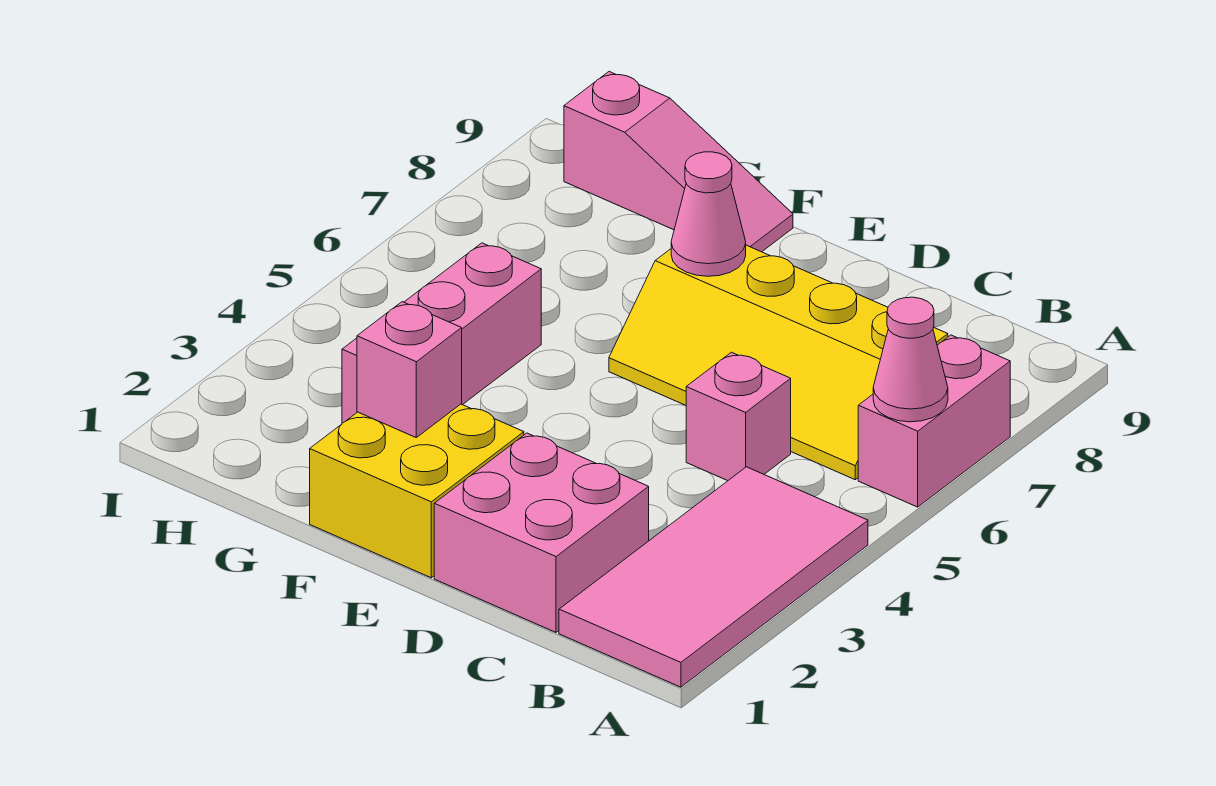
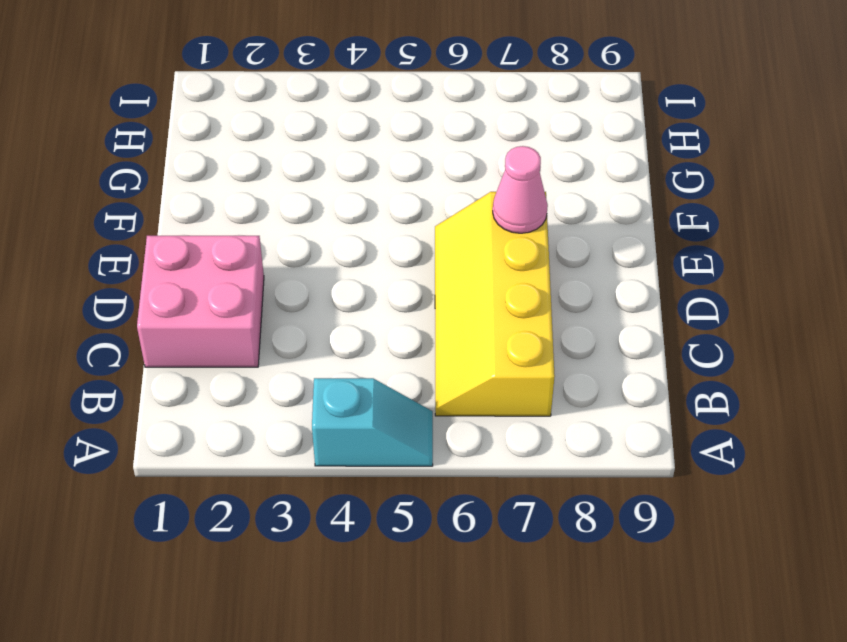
cyan slope A4:A5 level 1 top 4 -> pink tile A1:B4 level 1
none -> pink brick A6:A7 level 1
none -> pink brick C5 level 1

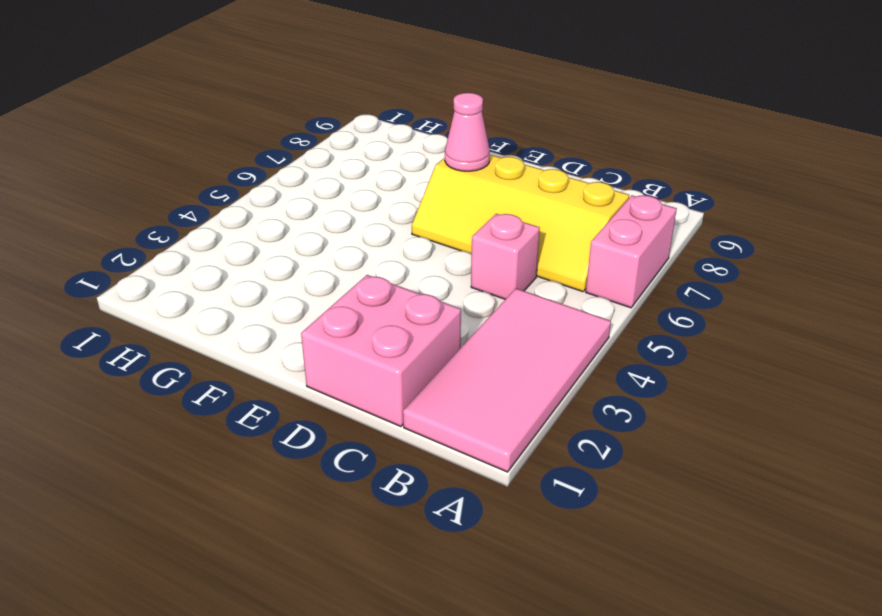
none -> yellow brick E1:F2 level 1
none -> pink slope F9:H9 level 1 top H

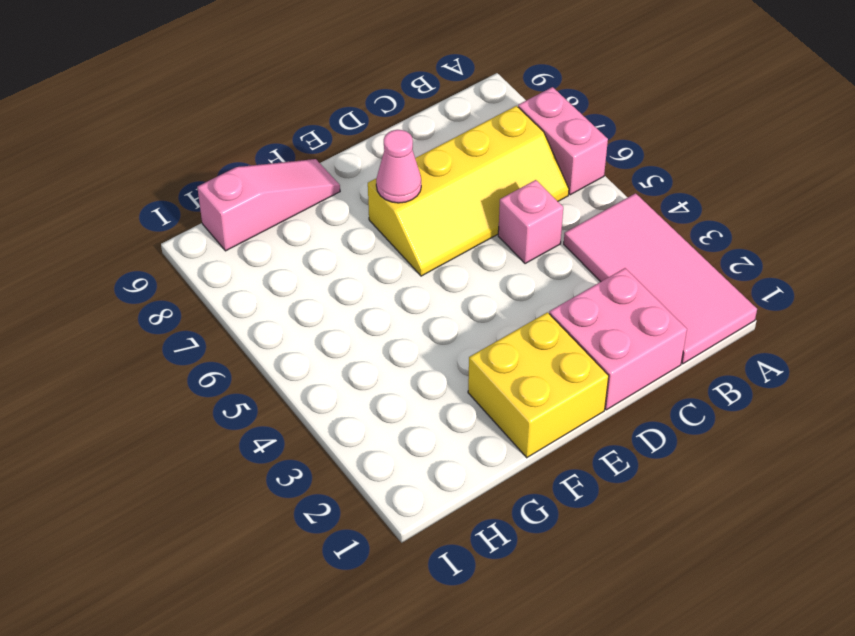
none -> pink brick G3:G5 level 1
none -> pink cone A6 level 2

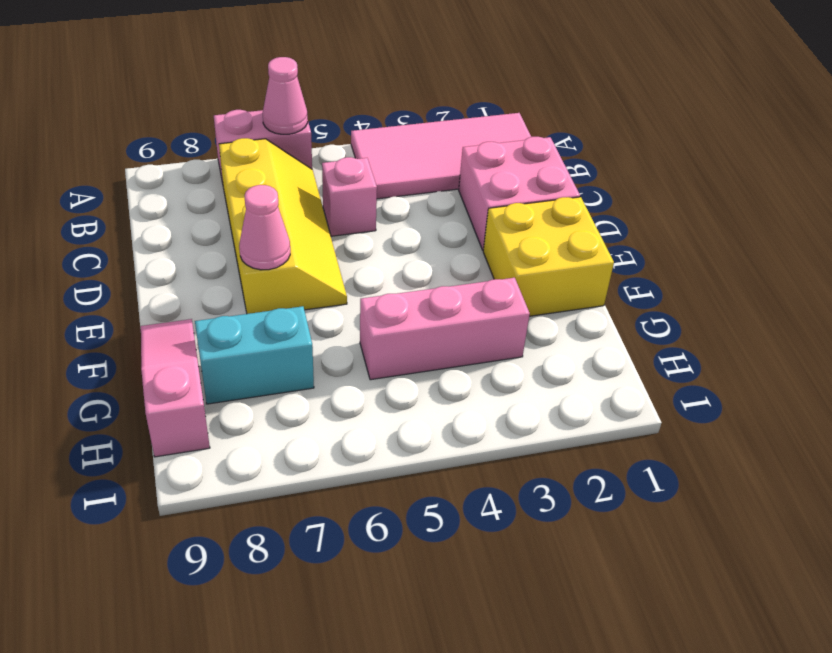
cyan brick G7:G8 level 1 -> none
none -> pink brick F2 level 2

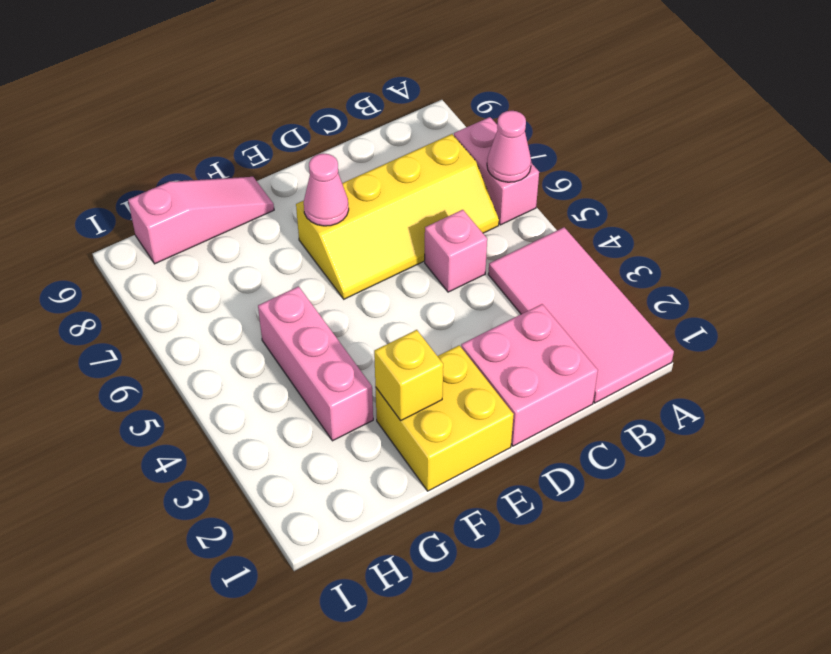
yellow brick F2 level 2 -> pink brick F2 level 2

